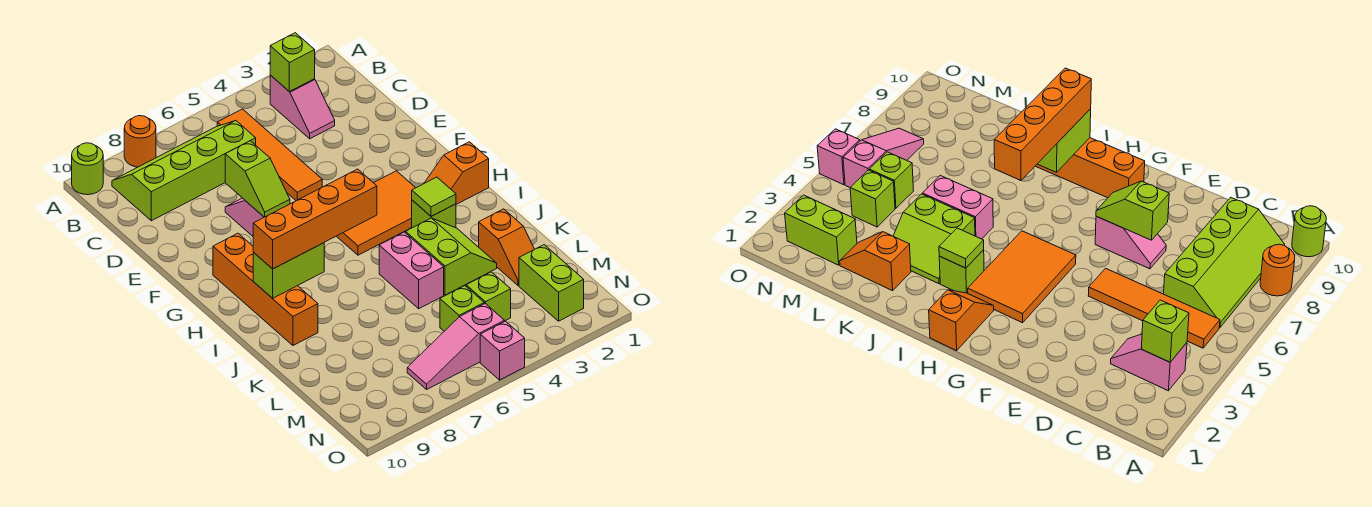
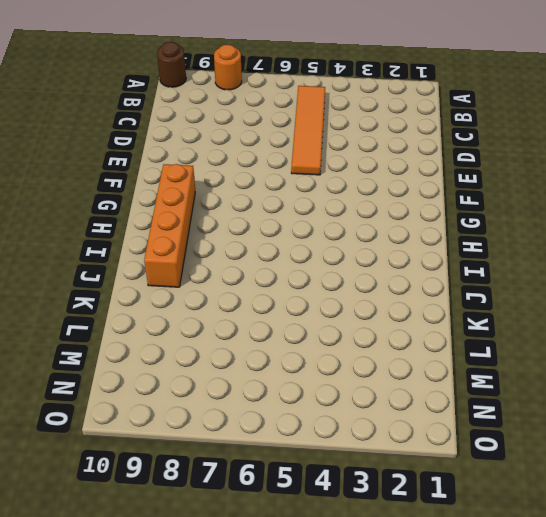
brown round brick A10 level 1 -> lime round brick A10 level 1
none -> pink slope B3:C3 level 1 top B
none -> lime slope B6:C9 level 1 top C
none -> pink slope E7:F7 level 1 top F

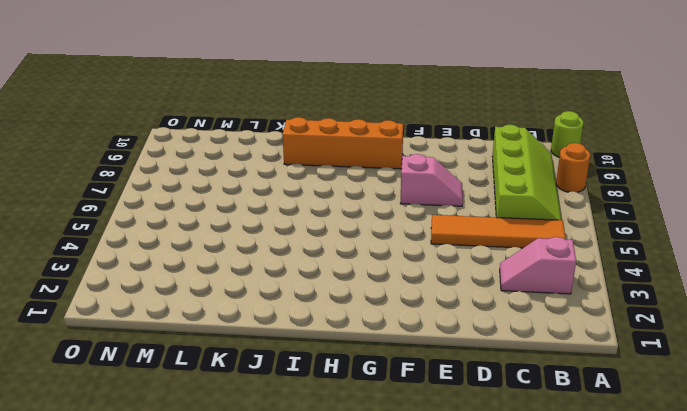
none -> orange tile G3:H5 level 1
none -> orange slope H1:H2 level 1 top 1
none -> lime brick I3 level 1

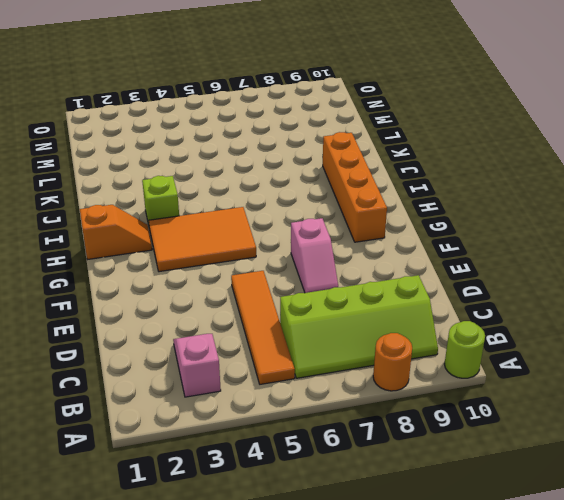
none -> lime slope J3:K4 level 1 top 4
none -> pink brick J5:K5 level 1
none -> orange slope K2:L2 level 1 top K

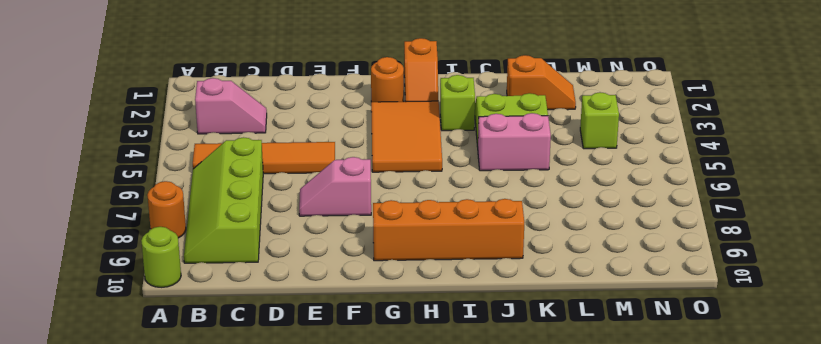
orange round brick G2 level 1 -> none
none -> lime brick M2:N2 level 1
none -> lime brick M5 level 1
none -> pink slope N5:N7 level 1 top 5

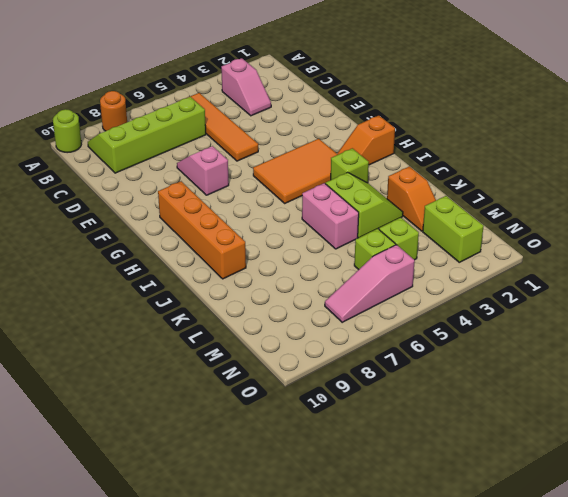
none -> pink brick O5 level 1
none -> lime brick B3 level 2
none -> lime slope E7:F7 level 2 top E

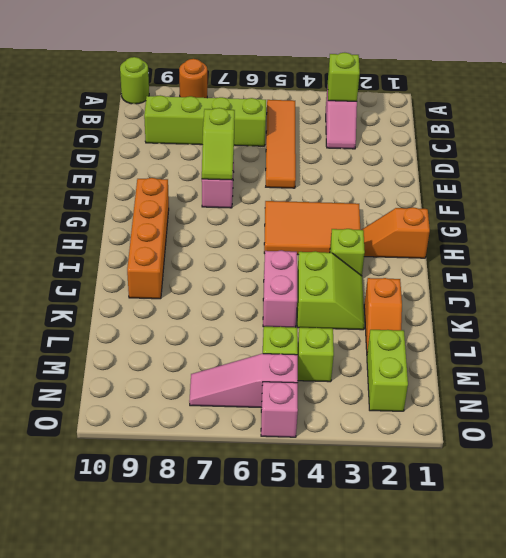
none -> lime tile I3 level 2
none -> lime brick I8:I9 level 2
none -> orange brick I6:I9 level 3

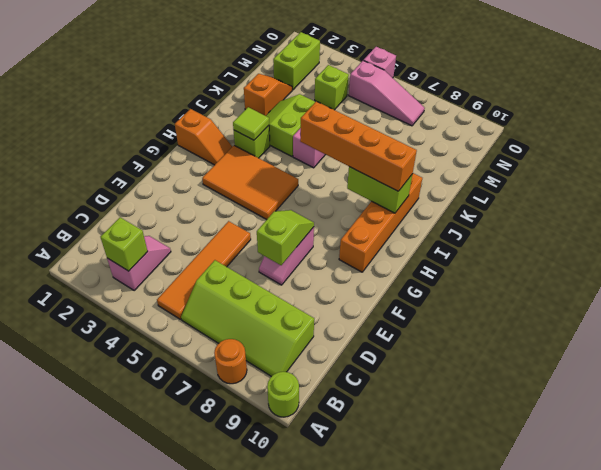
none -> lime brick M5 level 1

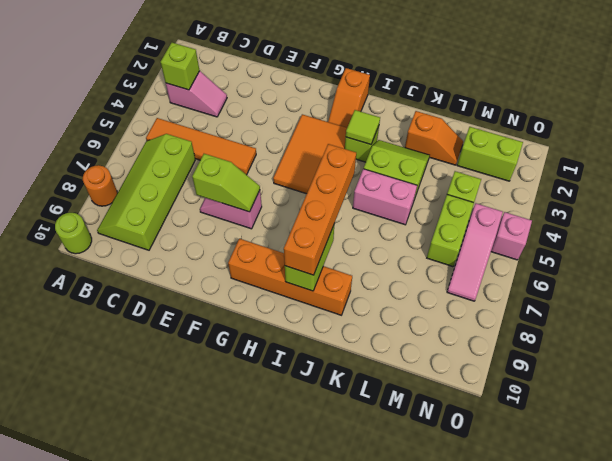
lime brick M5:M6 level 1 -> lime brick M5 level 1

